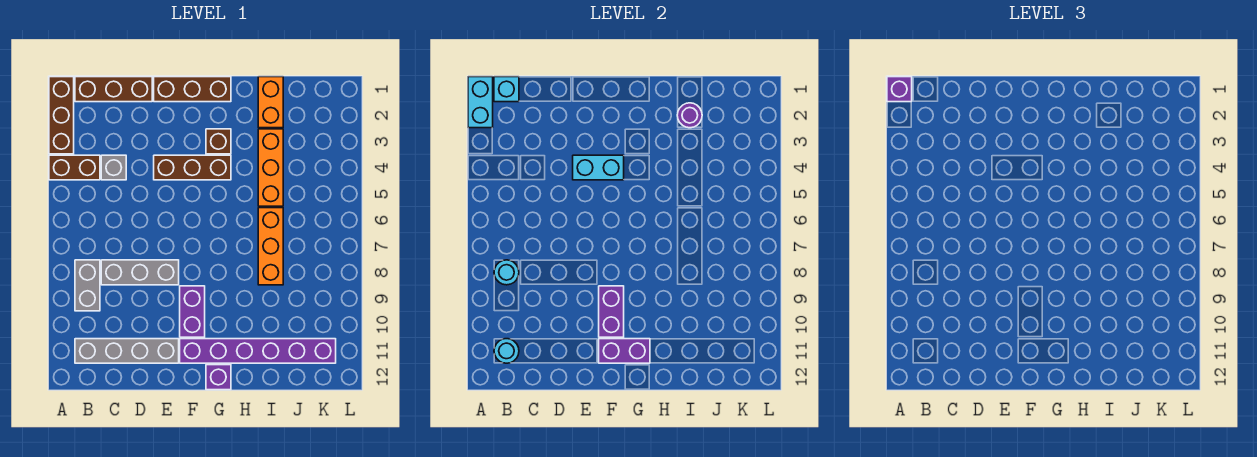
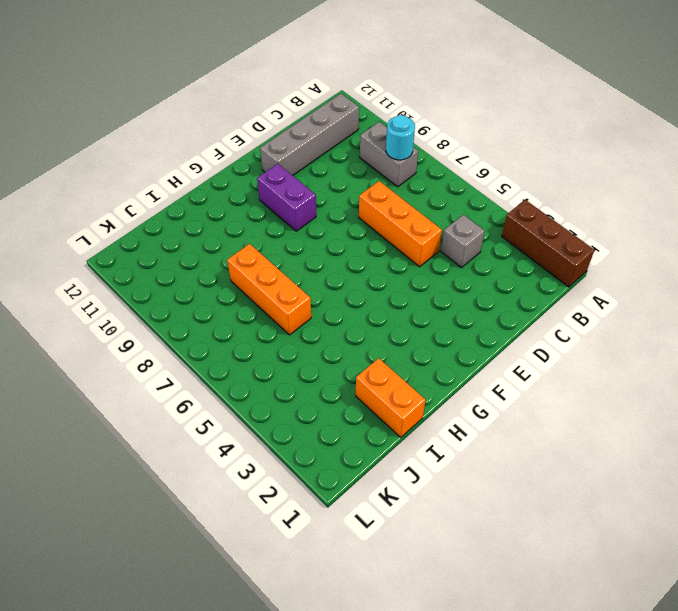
orange brick D5:D7 level 1 -> orange brick I3:I5 level 1
none -> brown brick A4:B4 level 1
none -> brown brick B1:D1 level 1
none -> grey brick C8:E8 level 1

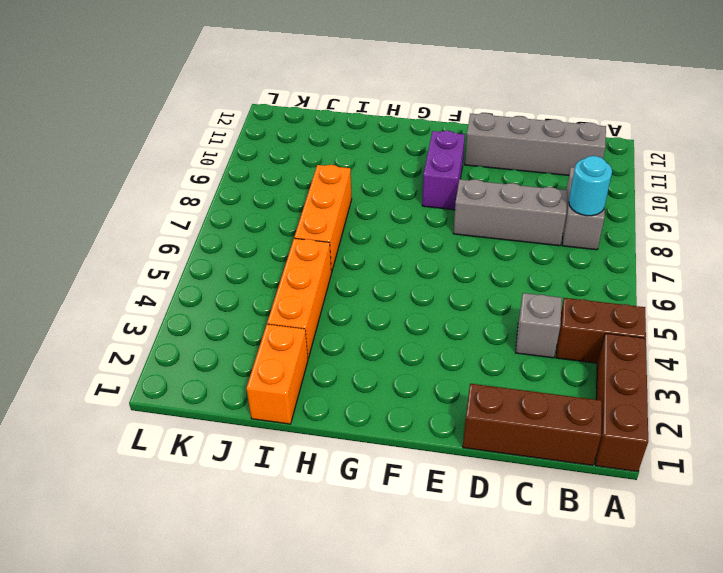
none -> brown brick E1:G1 level 1
none -> brown brick E4:G4 level 1
none -> purple brick F11:K11 level 1

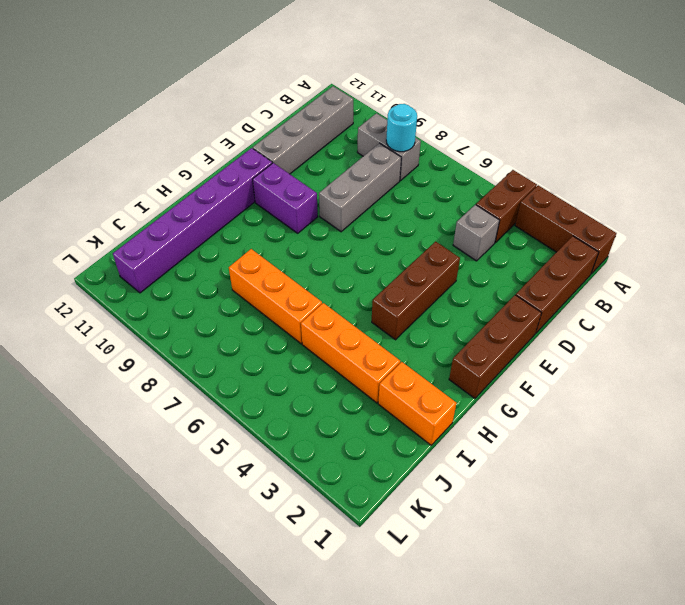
none -> brown brick G3 level 1
none -> purple brick G12 level 1
none -> cyan brick A1:A2 level 2

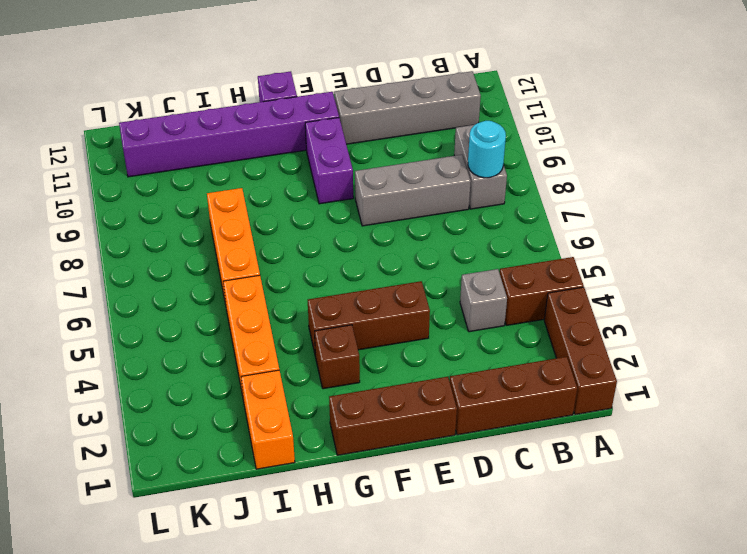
none -> cyan brick A1:A2 level 2
none -> cyan brick B1 level 2
none -> cyan round brick B11 level 2

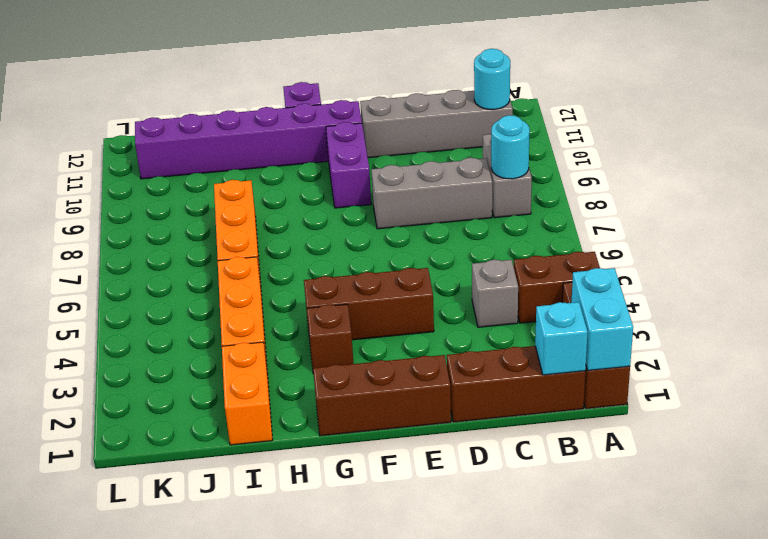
none -> cyan brick E4:F4 level 2
none -> purple brick F9:F10 level 2
none -> purple brick F11:G11 level 2

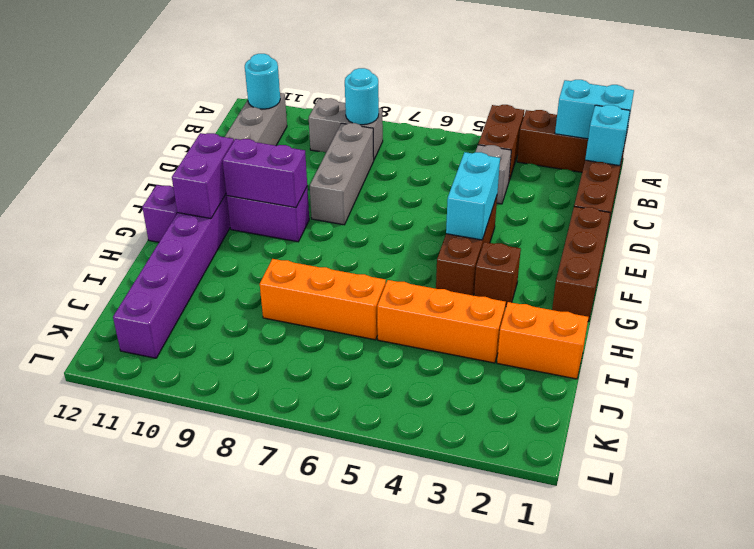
none -> purple round brick I2 level 2
none -> purple brick A1 level 3

